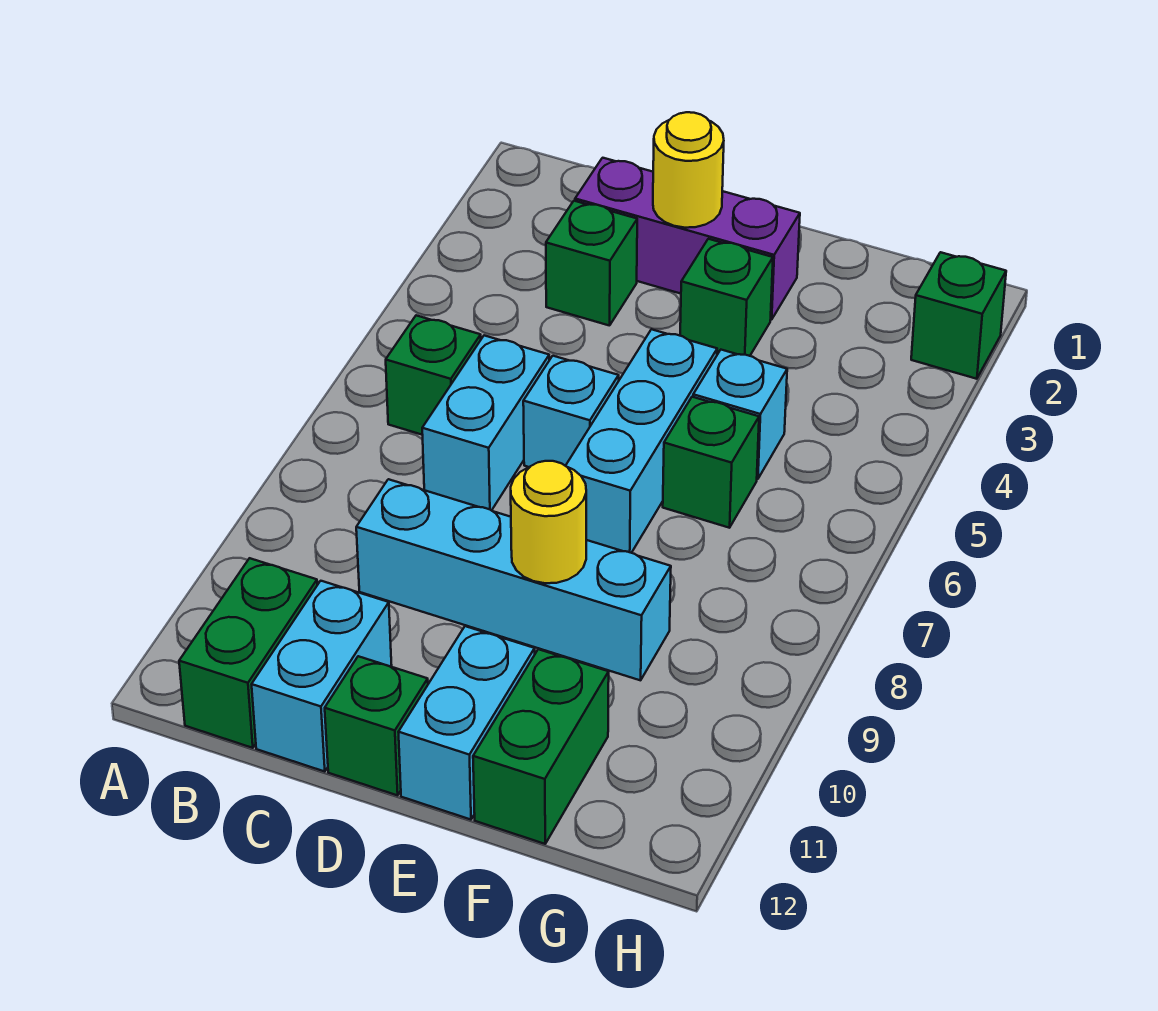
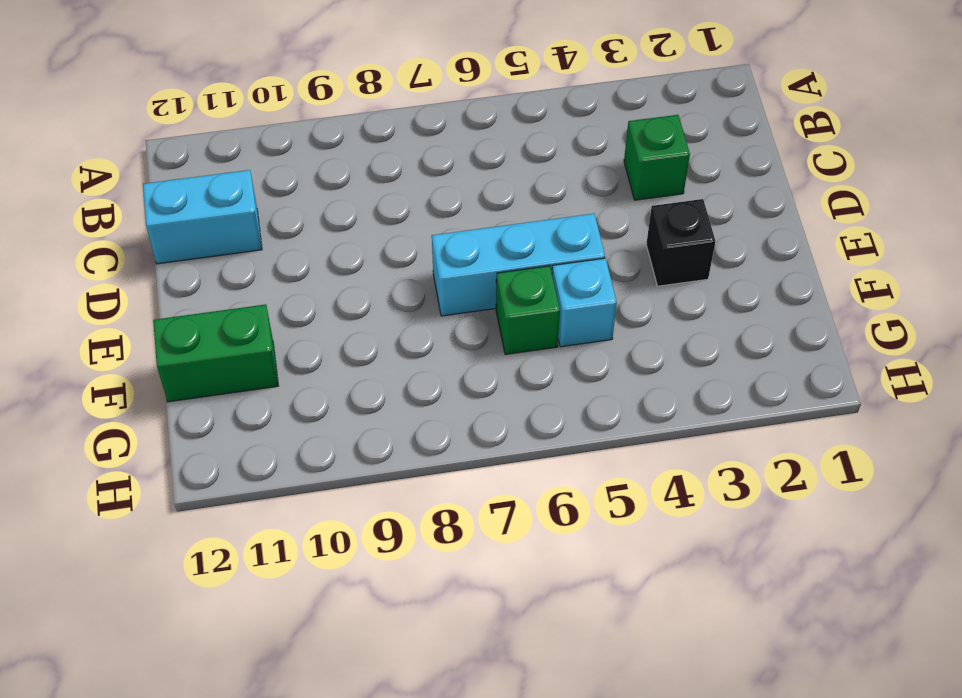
black brick E3 level 1 -> green brick E3 level 1
none -> green brick B6 level 1
none -> green brick B11:B12 level 1
none -> purple brick C2:E2 level 1

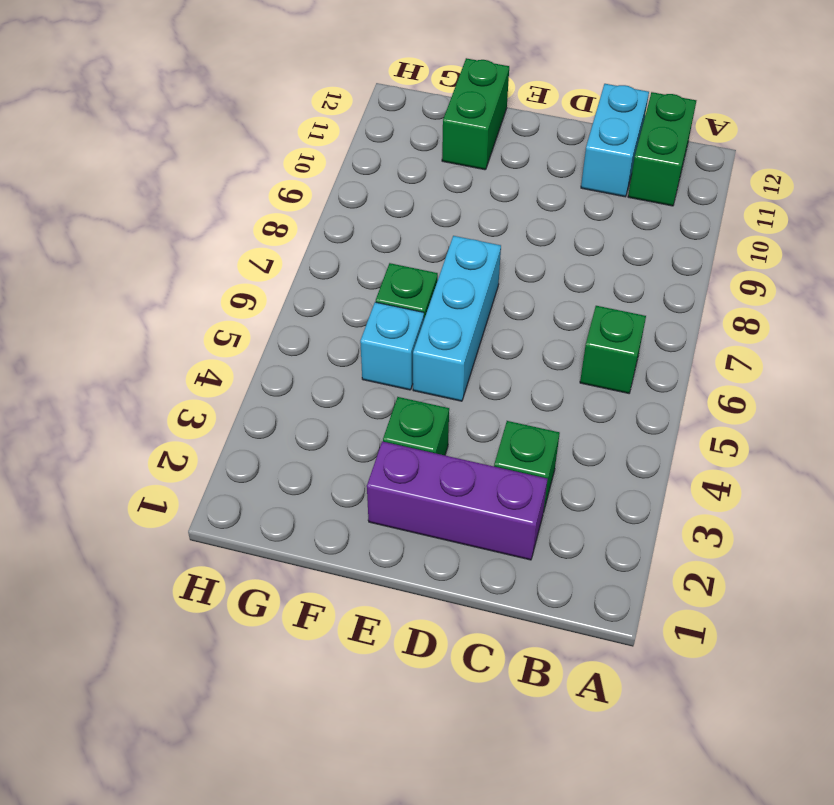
none -> cyan brick C6:C7 level 1
none -> cyan brick C9:F9 level 1
none -> cyan brick D6 level 1

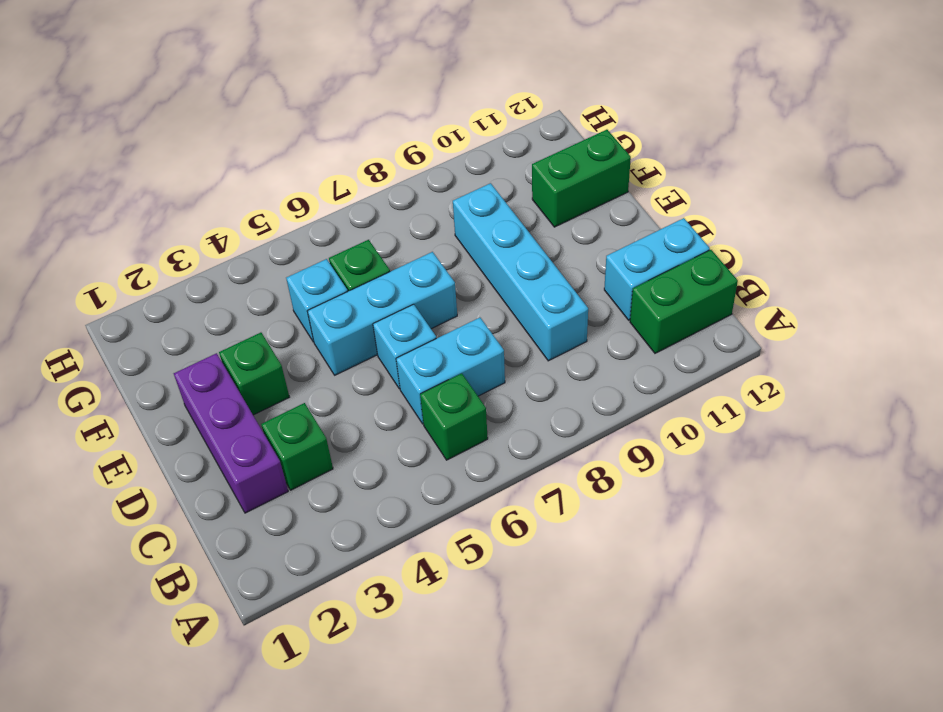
none -> green brick D12 level 1
none -> cyan brick E11:E12 level 1
none -> green brick H2 level 1

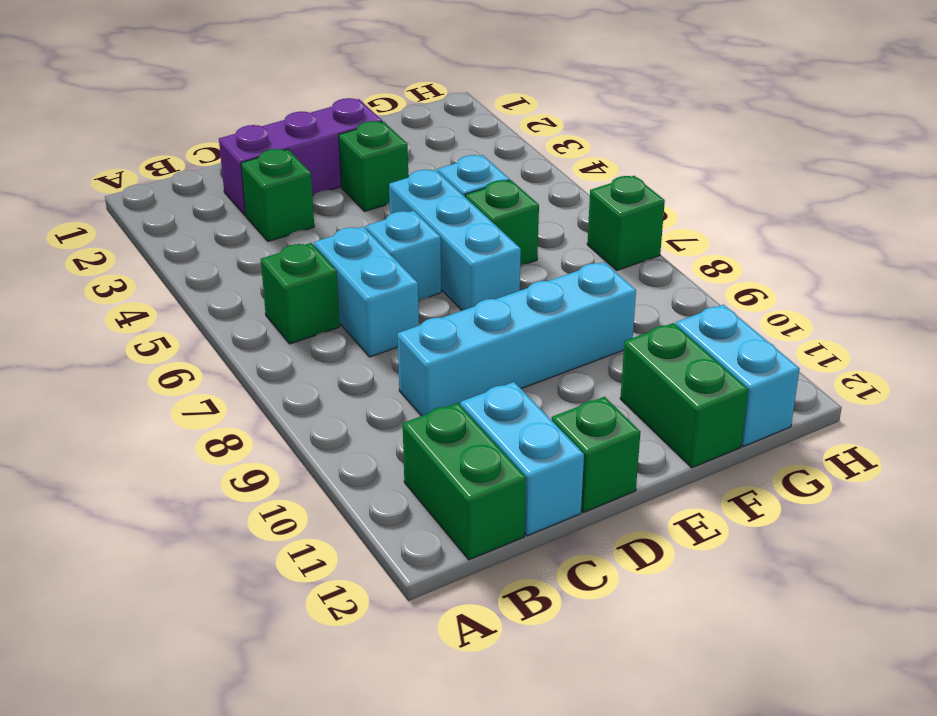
cyan brick G11:G12 level 1 -> cyan brick E11:E12 level 1
green brick H7 level 1 -> green brick H2 level 1
none -> yellow round brick D2 level 2
none -> yellow round brick E9 level 2

